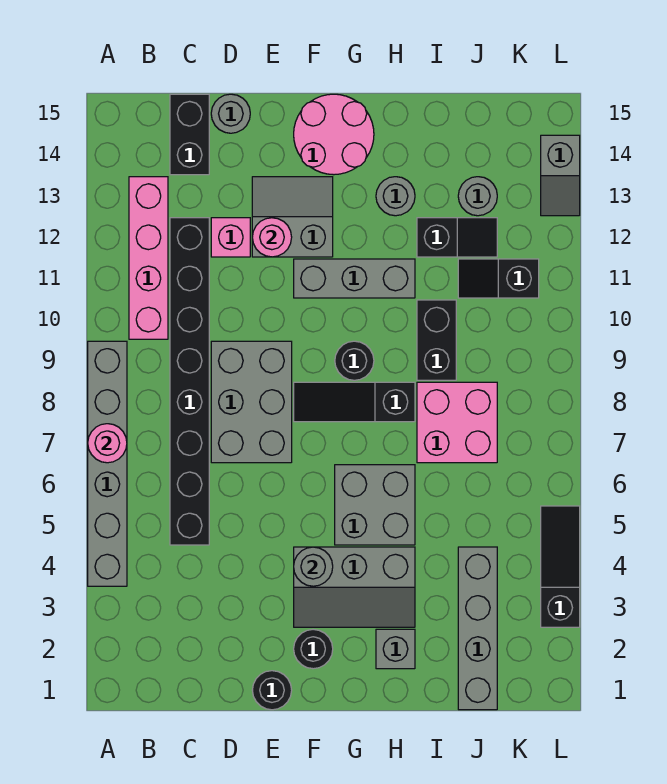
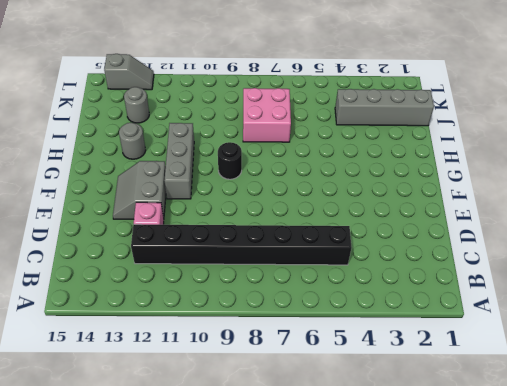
none -> grey brick A4:A9 level 1
none -> pink brick B10:B13 level 1
none -> black brick C14:C15 level 1

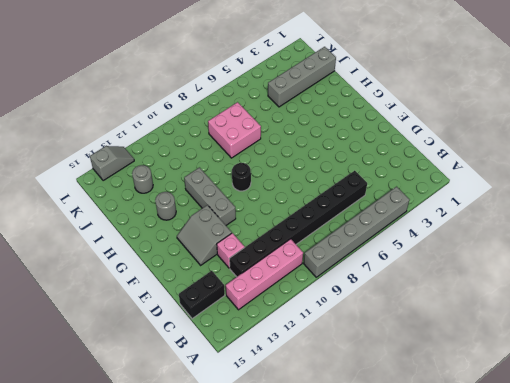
none -> grey brick D7:E9 level 1
none -> grey round brick D15 level 1
none -> black round brick E1 level 1

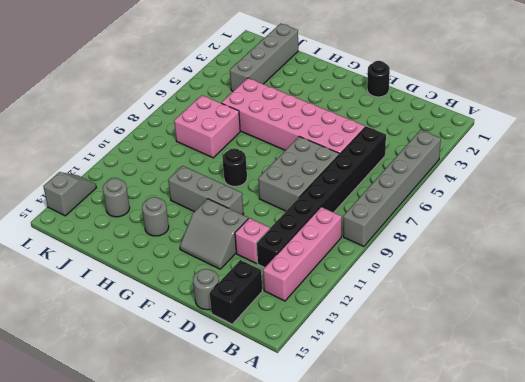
pink brick D5:I6 level 1 -> grey brick G5:H6 level 1
none -> black round brick F2 level 1
none -> grey slope F3:H4 level 1 top 4
none -> black slope F8:H8 level 1 top H

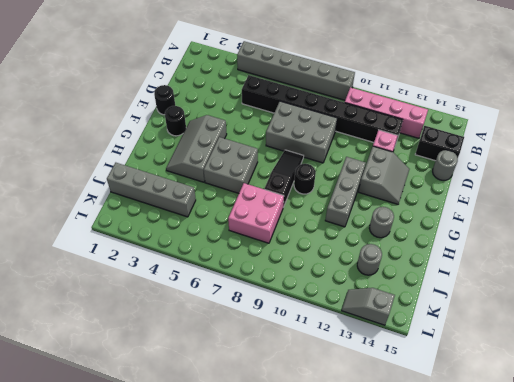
none -> pink round brick F14:G15 level 1
none -> grey brick H2 level 1
none -> black brick I9:I10 level 1

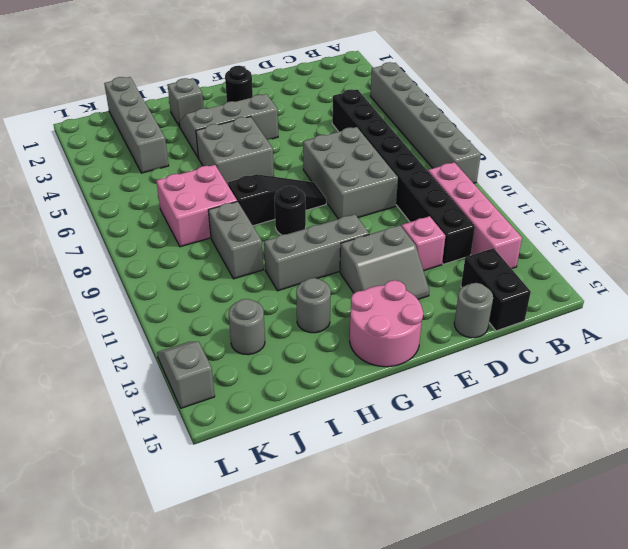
grey brick I9:I10 level 1 -> black brick I9:I10 level 1
none -> black round brick E1 level 1
none -> black slope I12:J12 level 1 top I
none -> black slope J11:K11 level 1 top K

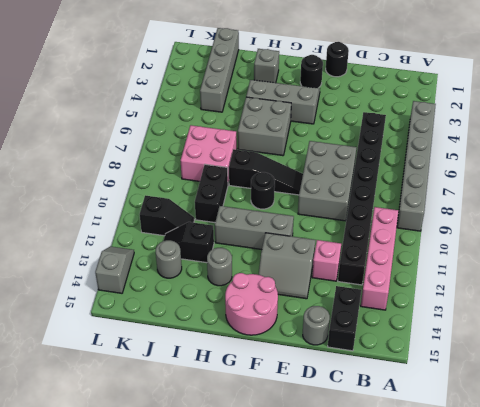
none -> black slope L3:L5 level 1 top 3
none -> pink round brick A7 level 2
none -> pink round brick E12 level 2

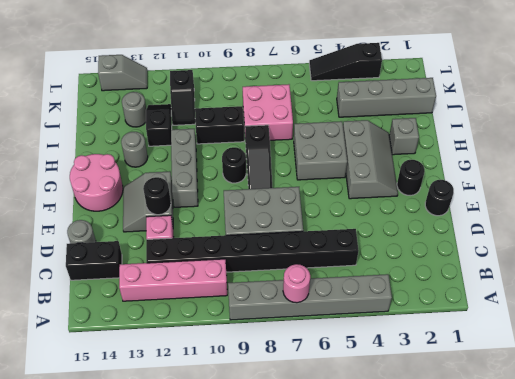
black round brick E12 level 2 -> pink round brick E12 level 2
none -> grey round brick F4 level 2

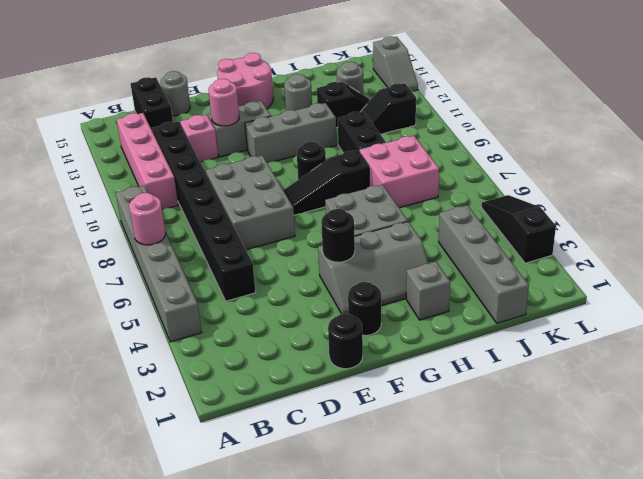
black round brick F4 level 2 -> grey round brick F4 level 2

